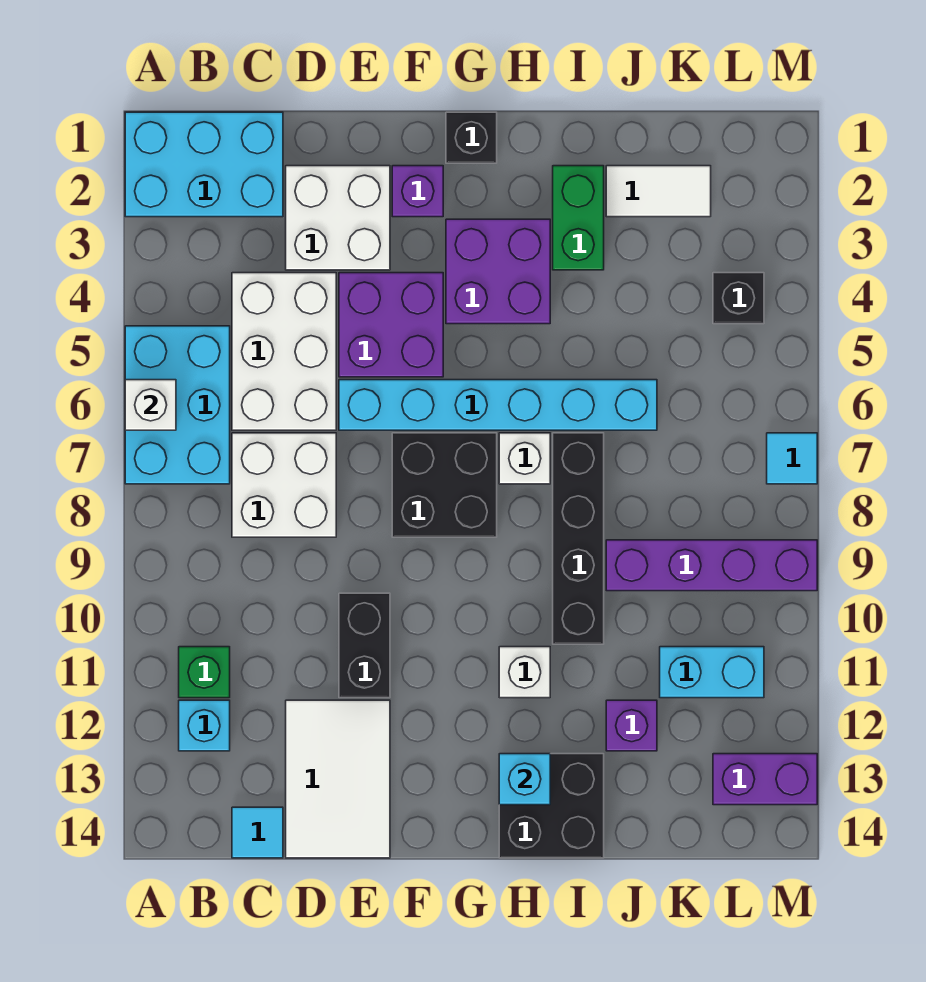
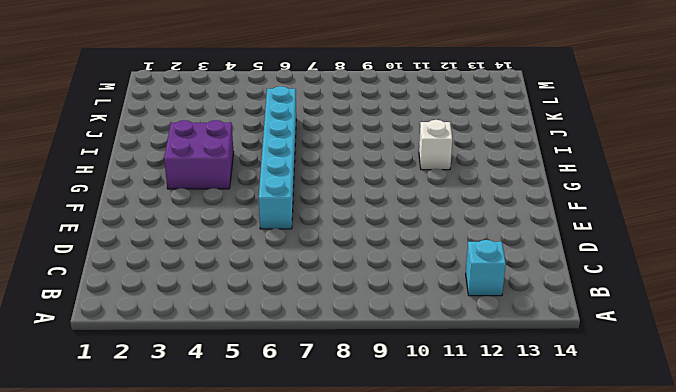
none -> cyan brick A1:C2 level 1
none -> cyan brick A5:B7 level 1
none -> green brick B11 level 1
none -> white brick C4:D6 level 1

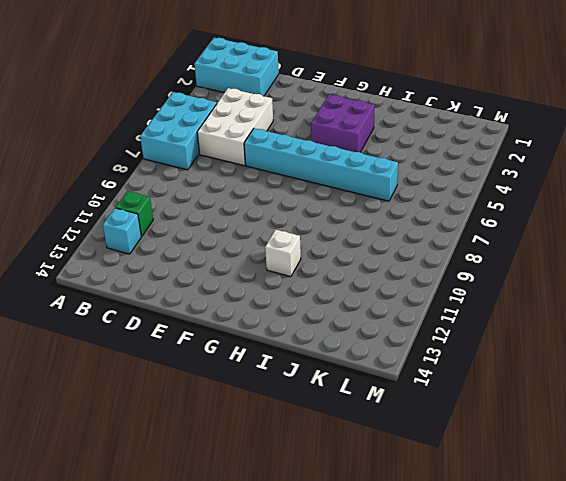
none -> white brick C7:D8 level 1
none -> cyan tile C14 level 1
none -> white brick D2:E3 level 1
none -> white tile D12:E14 level 1

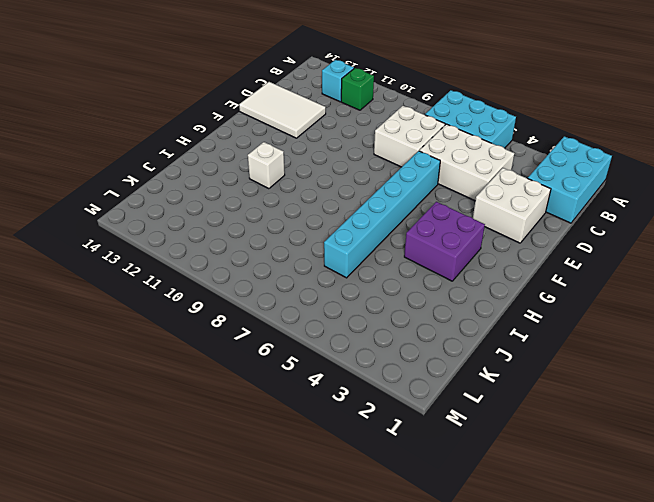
none -> cyan tile C14 level 1
none -> purple brick E4:F5 level 1
none -> black brick E10:E11 level 1
none -> purple brick F2 level 1

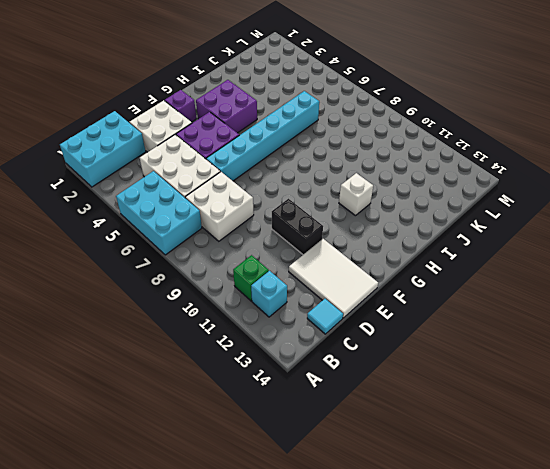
none -> black brick F7:G8 level 1
none -> black brick G1 level 1
none -> white brick H7 level 1
none -> black brick H13:I14 level 1

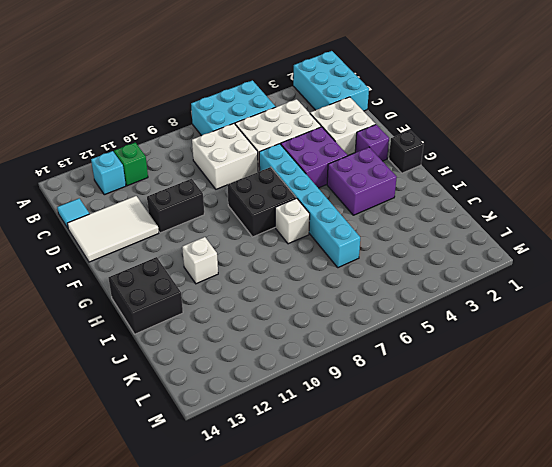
none -> green brick I2:I3 level 1
none -> black brick I7:I10 level 1
none -> white tile J2:K2 level 1
none -> purple brick J9:M9 level 1

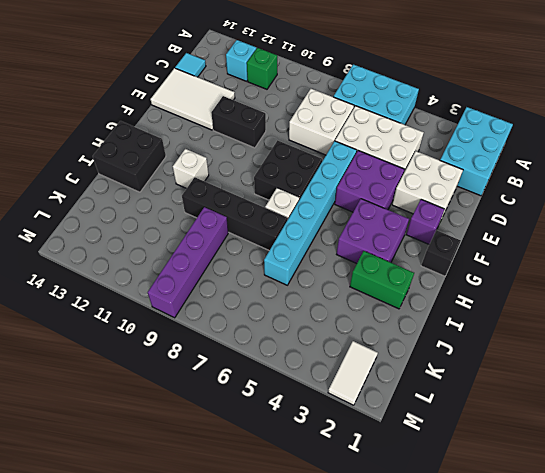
white tile L2:M2 level 1 -> white tile J2:K2 level 1
none -> purple brick J12 level 1
none -> cyan brick K11:L11 level 1
none -> black brick L4 level 1
none -> purple brick L13:M13 level 1

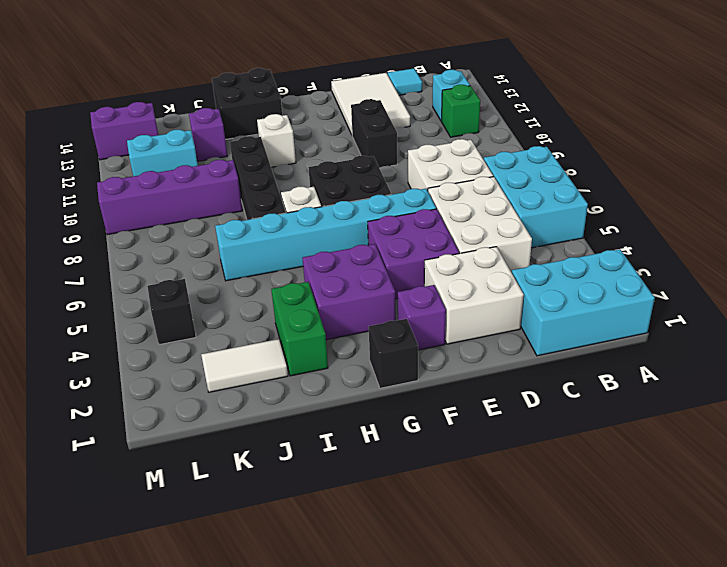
none -> cyan tile M7 level 1
none -> white brick A6 level 2
none -> cyan brick H13 level 2

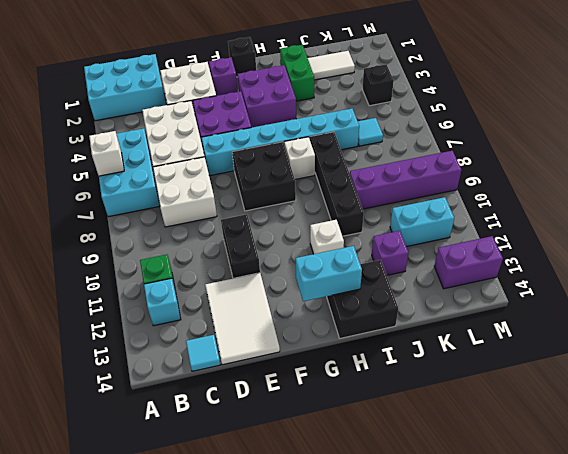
cyan brick G13:H13 level 2 -> cyan brick H13 level 2
cyan tile K6 level 1 -> cyan tile M7 level 1

